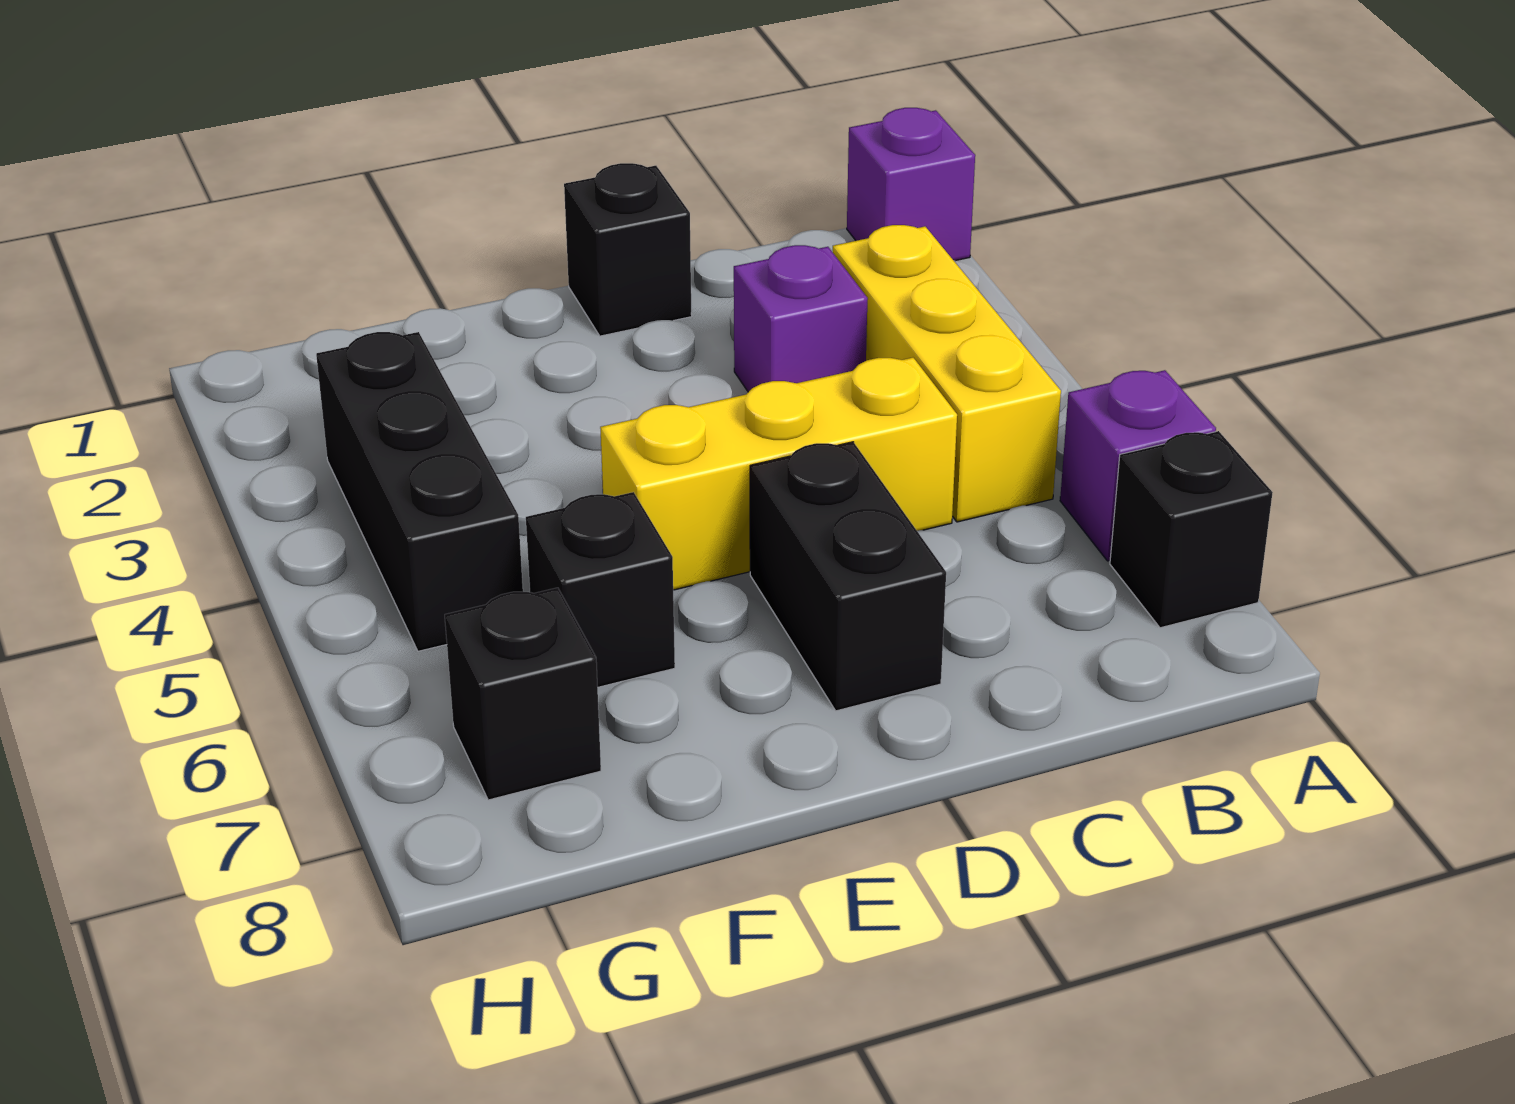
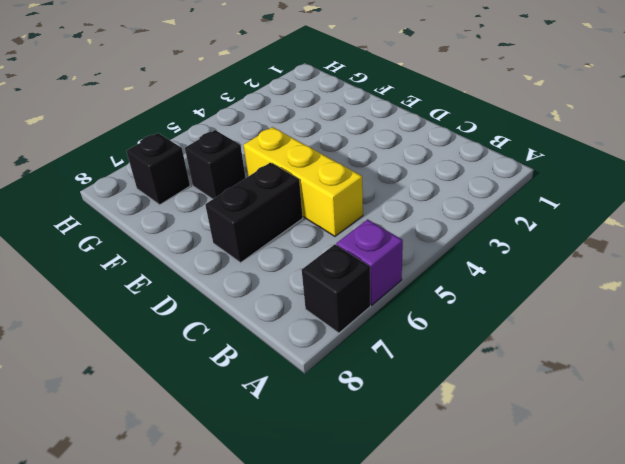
none -> purple brick A1 level 1
none -> yellow brick B3:B5 level 1

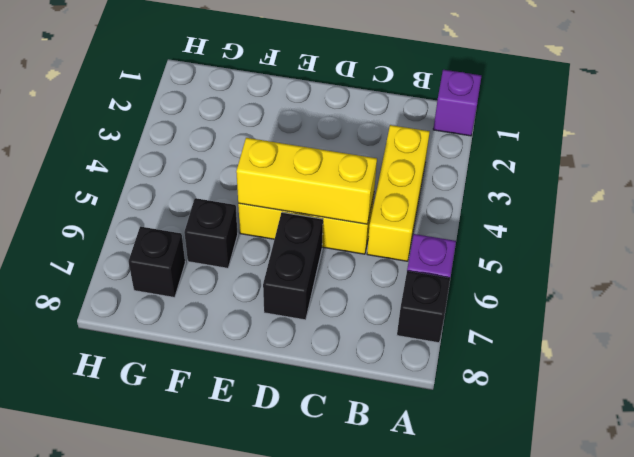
yellow brick C5:E5 level 2 -> none
none -> purple brick C3 level 1
none -> black brick D1 level 1

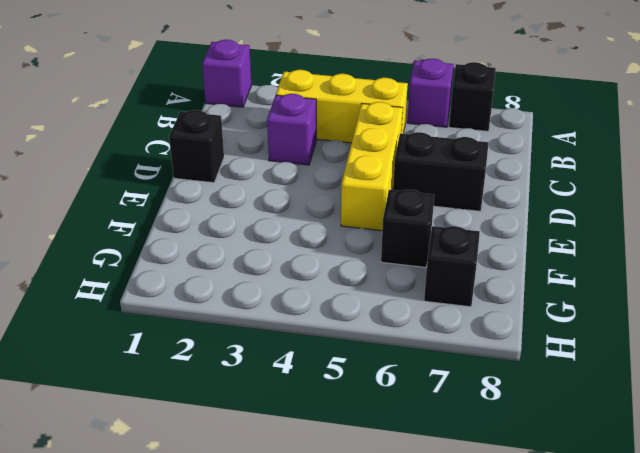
none -> black brick G3:G5 level 1

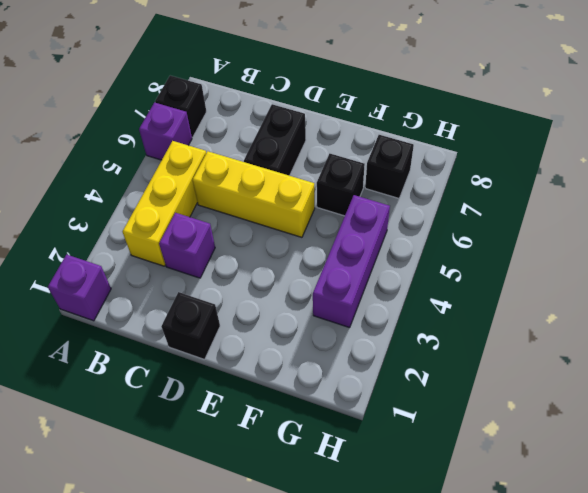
purple brick G3:G5 level 1 -> black brick G3:G5 level 1

